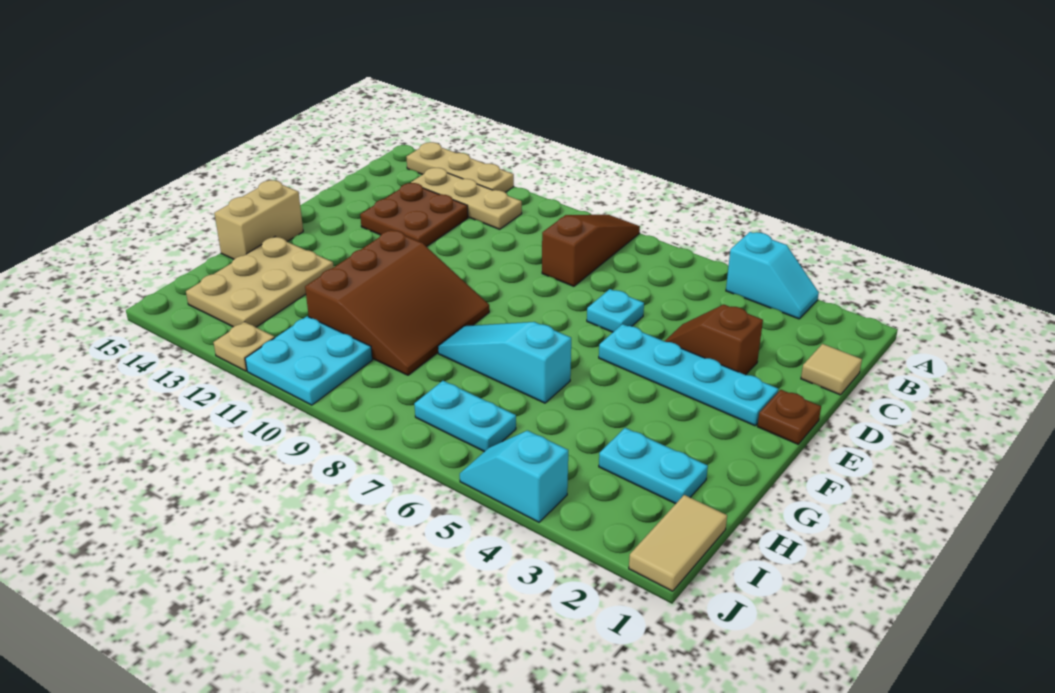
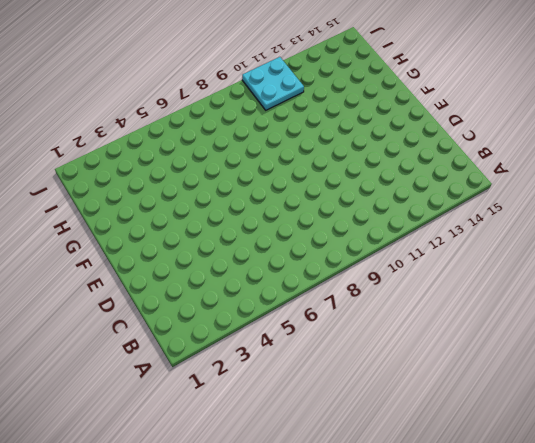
none -> cyan slope A3:A4 level 1 top 4
none -> brown slope A8:C8 level 1 top C
none -> tan plate A12:A14 level 1

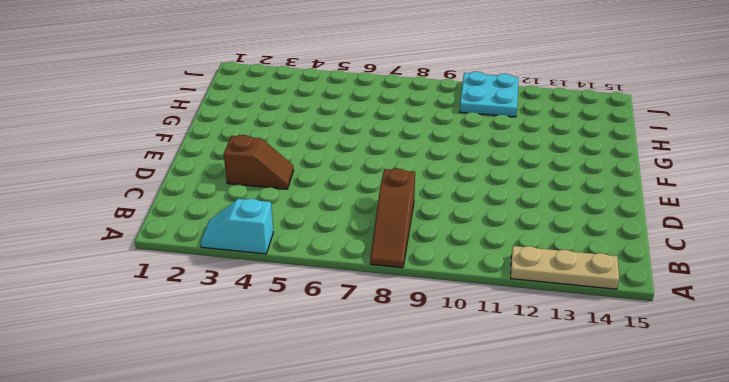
none -> tan plate B11:B13 level 1
none -> tan tile C1 level 1
none -> brown plate C12:D13 level 1

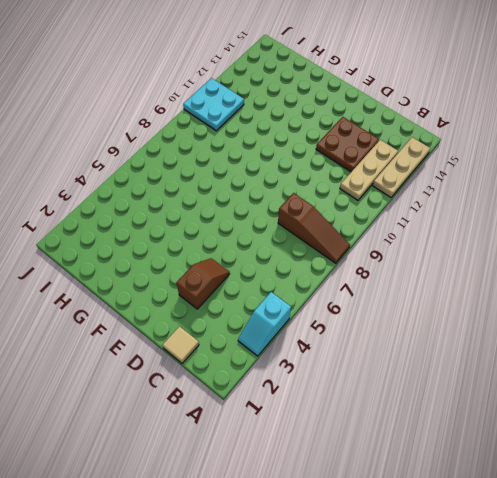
none -> cyan plate D6 level 1
none -> brown plate E1 level 1
none -> cyan plate E2:E5 level 1

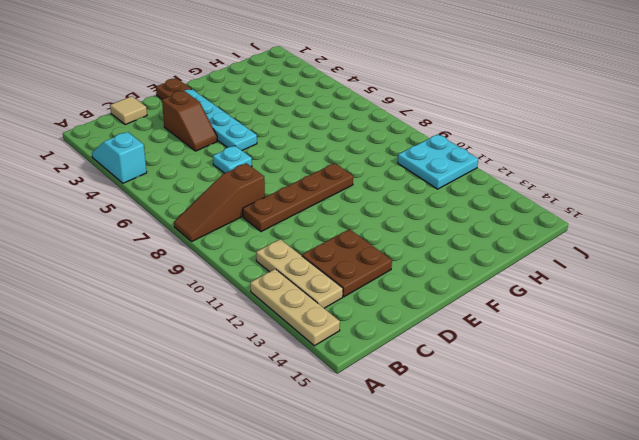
brown plate C9:F9 level 1 -> brown slope F9:H11 level 1 top 11
none -> tan brick F15:G15 level 1
none -> cyan slope G6:G8 level 1 top 6
none -> tan plate G13:I14 level 1

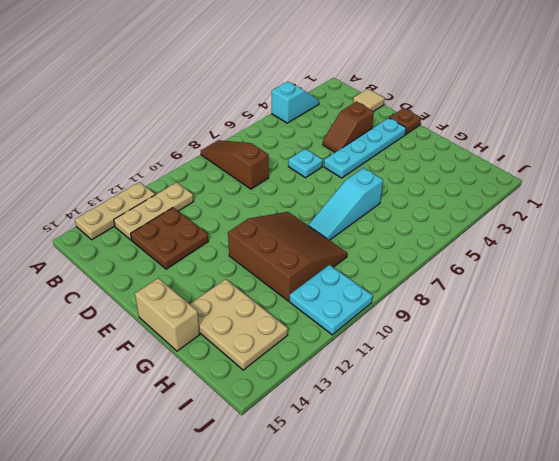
none -> cyan plate H2:H3 level 1
none -> tan tile I1:J1 level 1
none -> cyan plate I6:I7 level 1

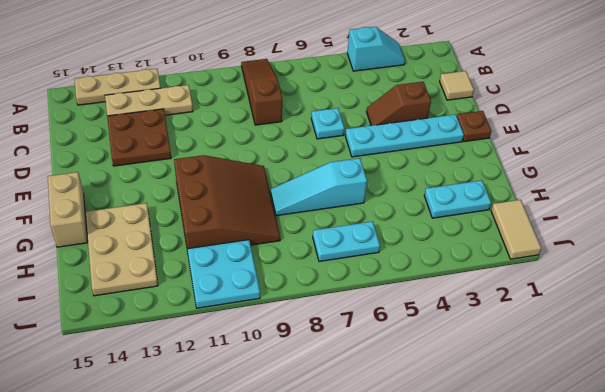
none -> cyan slope J4:J5 level 1 top 4
none -> tan plate J12 level 1

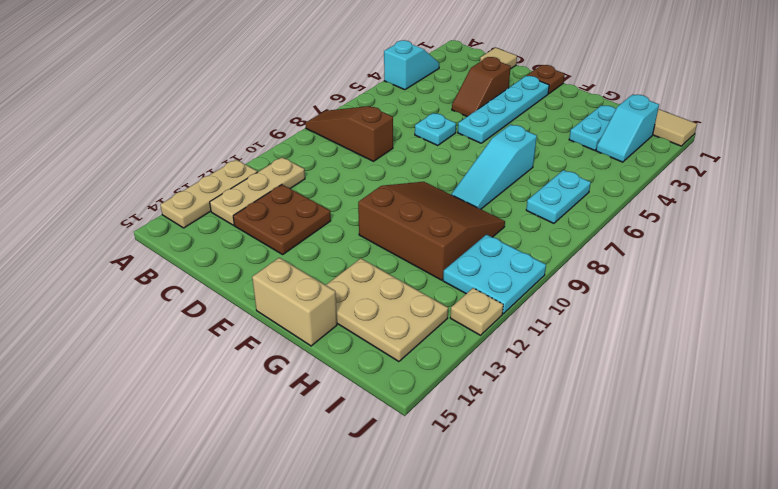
cyan slope I2:I3 level 1 top 2 -> cyan slope J4:J5 level 1 top 4

